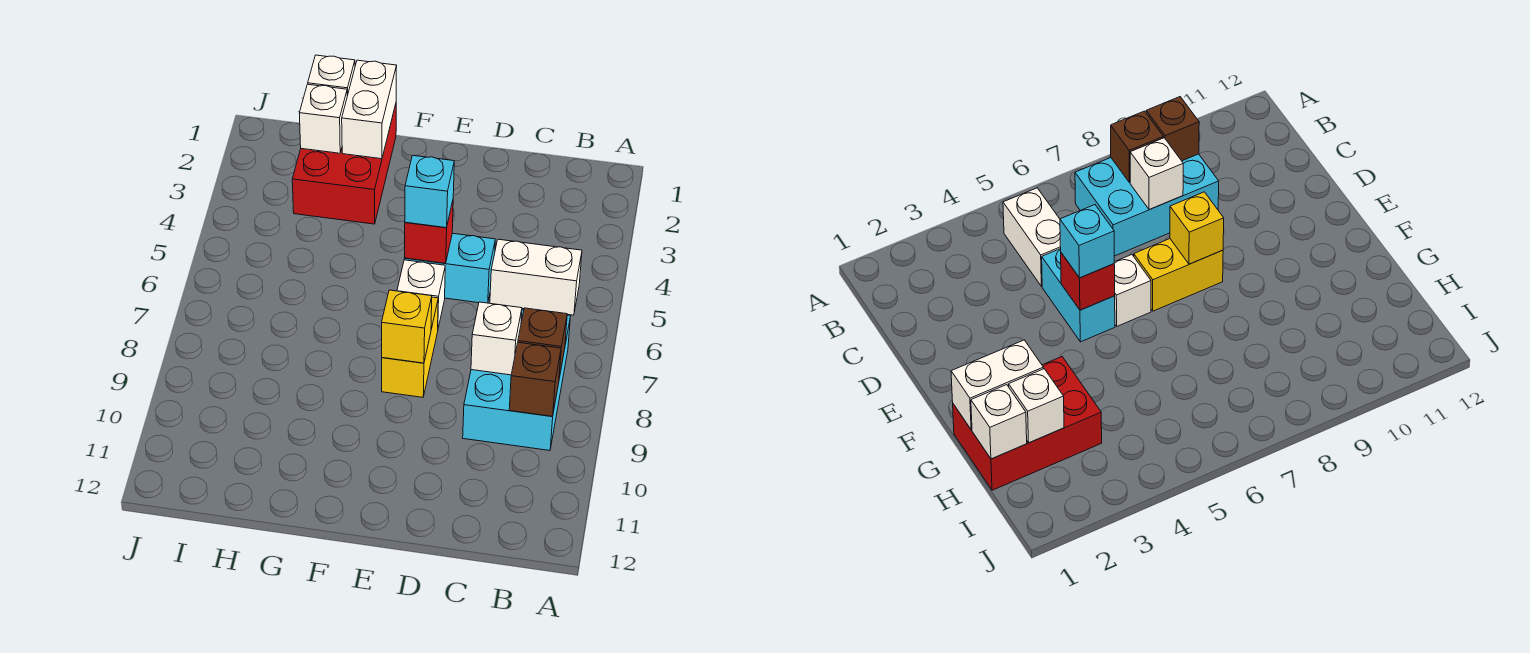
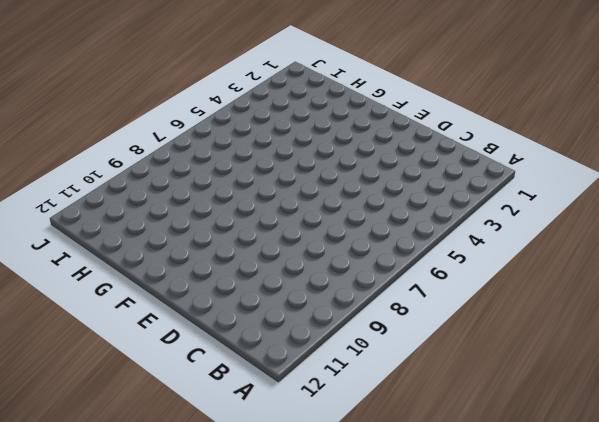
none -> white brick B5:C5 level 1
none -> cyan brick B7:C9 level 1
none -> cyan brick D5:E5 level 1

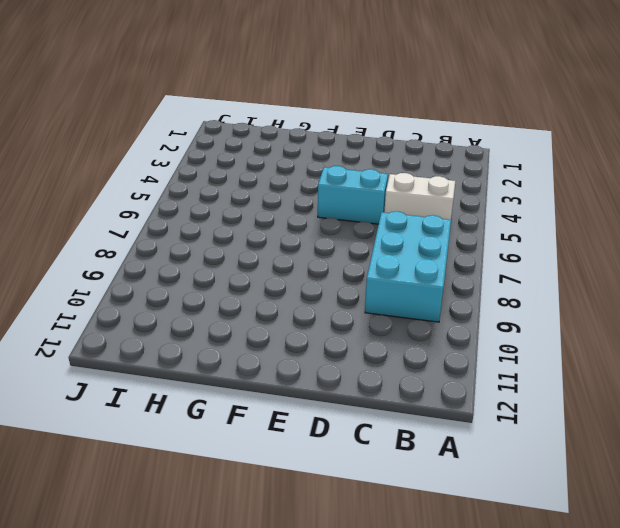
none -> white brick E6 level 1
none -> yellow brick E7:E8 level 1
none -> red brick G1:H3 level 1

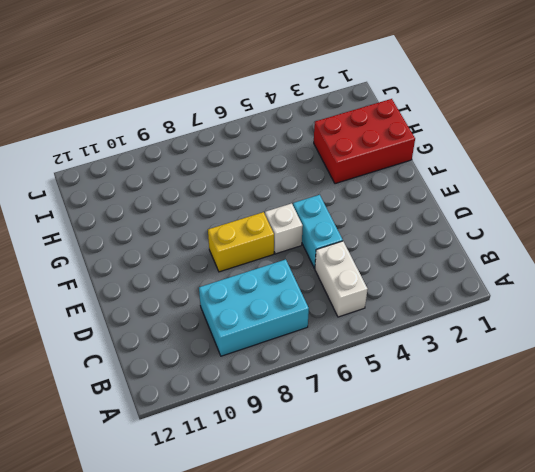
none -> brown brick B8 level 2
none -> brown brick B9 level 2
none -> white brick C8 level 2

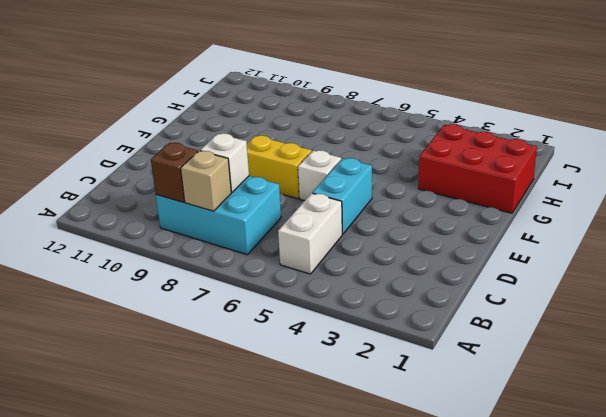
tan brick B8 level 2 -> brown brick B8 level 2
none -> red brick E5 level 2
none -> yellow brick E8 level 2
none -> white brick G1:G2 level 2

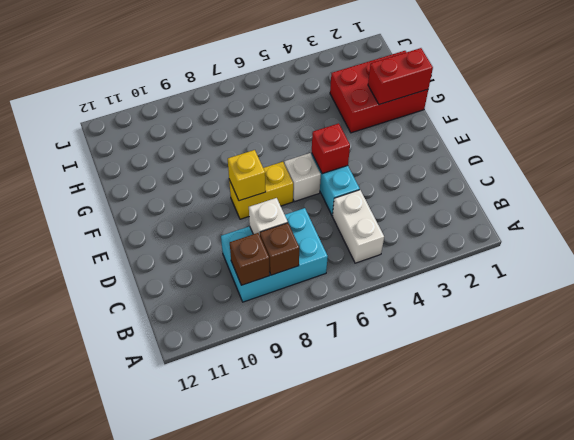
red brick G1:G2 level 2 -> white brick G1:G2 level 2
none -> white brick H1 level 2
none -> white brick H2 level 2
none -> cyan brick E5 level 3

